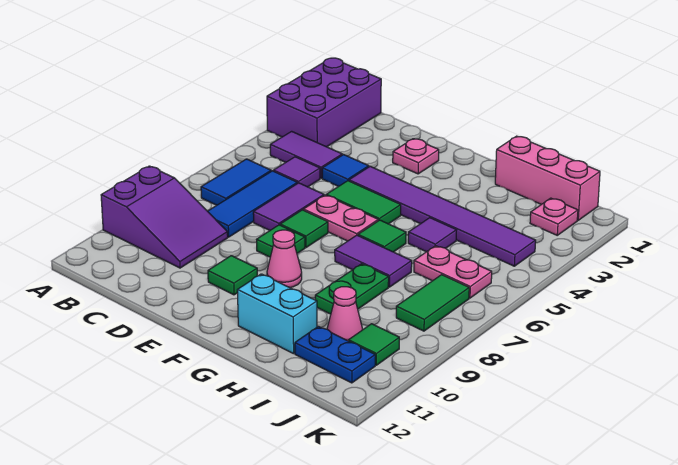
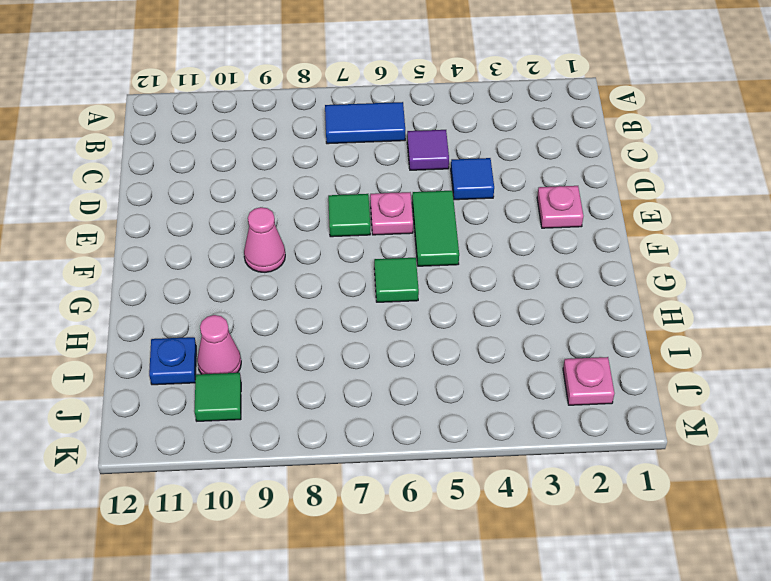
pink plate E6 level 1 -> pink plate E6:F6 level 1
blue plate I11 level 1 -> blue plate I11:J11 level 1
none -> purple brick A1:B3 level 1
none -> purple slope A9:C10 level 1 top A
none -> purple tile B4:C4 level 1

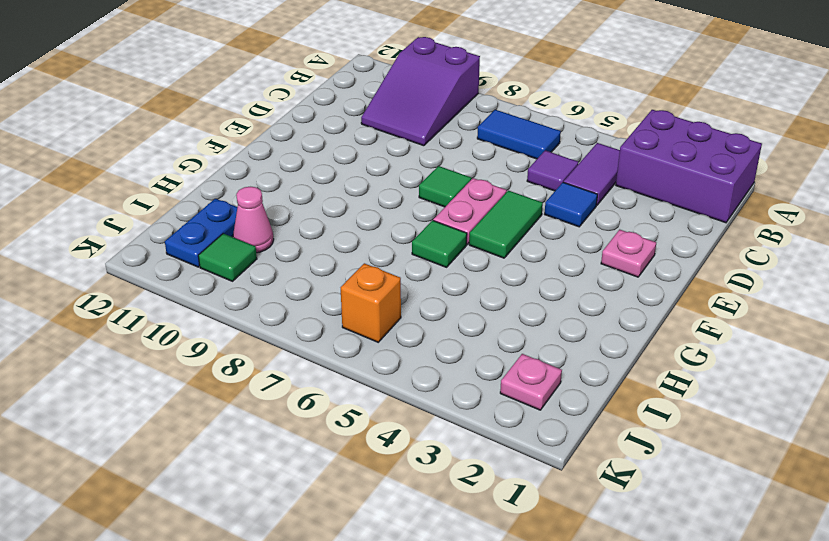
orange brick J6 level 1 -> pink plate I6:J6 level 1
none -> blue tile C6:C8 level 1
none -> purple tile D6:D7 level 1
none -> purple tile E4:J4 level 1

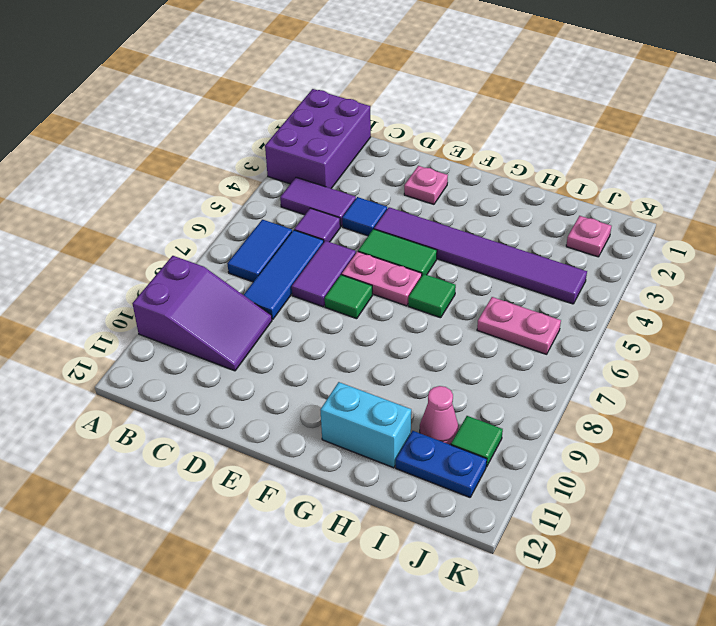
none -> green tile E8 level 1
none -> green tile E10 level 1
none -> pink cone F9 level 1

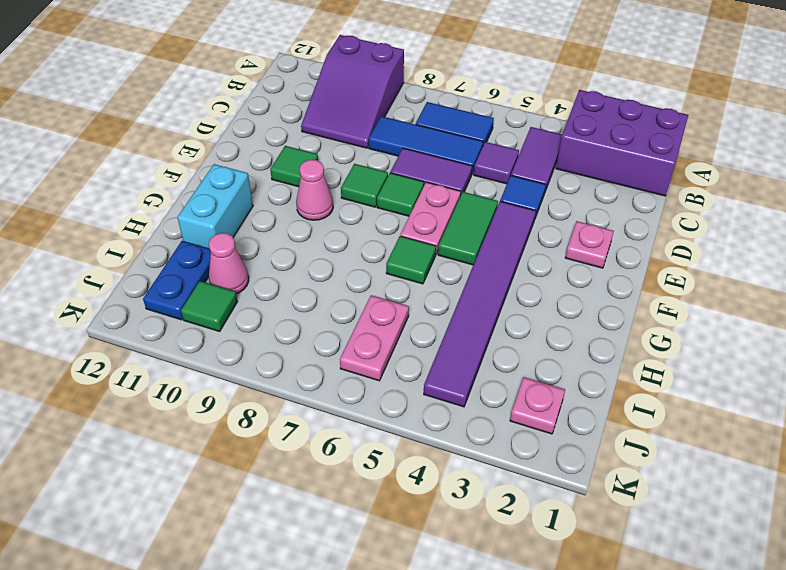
none -> purple tile G7:H7 level 1
none -> pink brick H1:J1 level 1
none -> purple tile H5 level 1

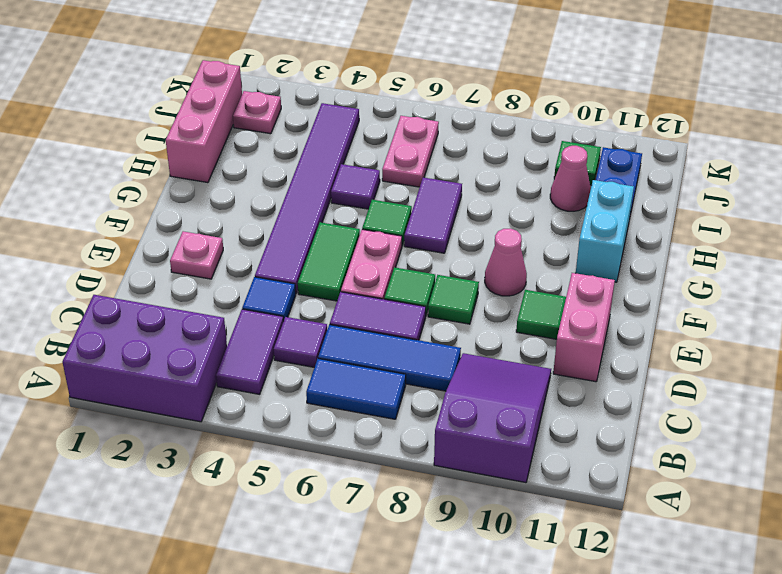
pink brick D11:E11 level 1 -> none
none -> green plate H8:H9 level 1
none -> green tile J7:J8 level 1

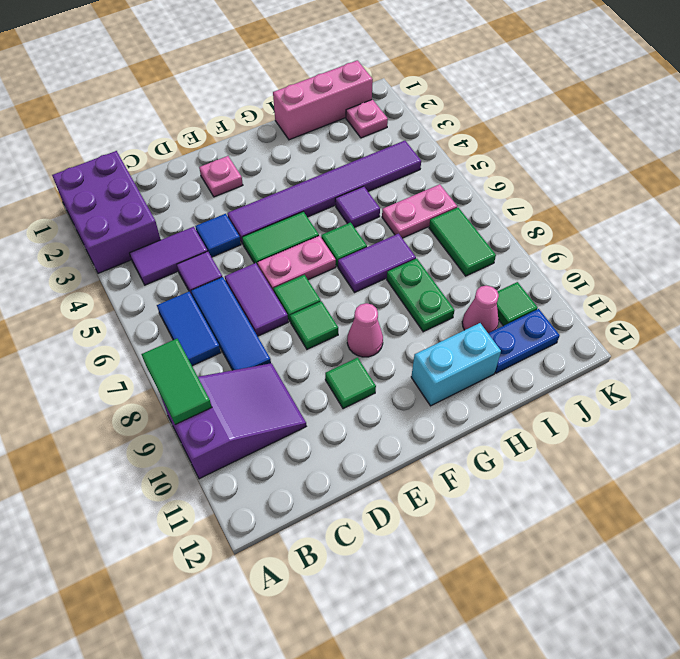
green tile A8:A9 level 2 -> none

